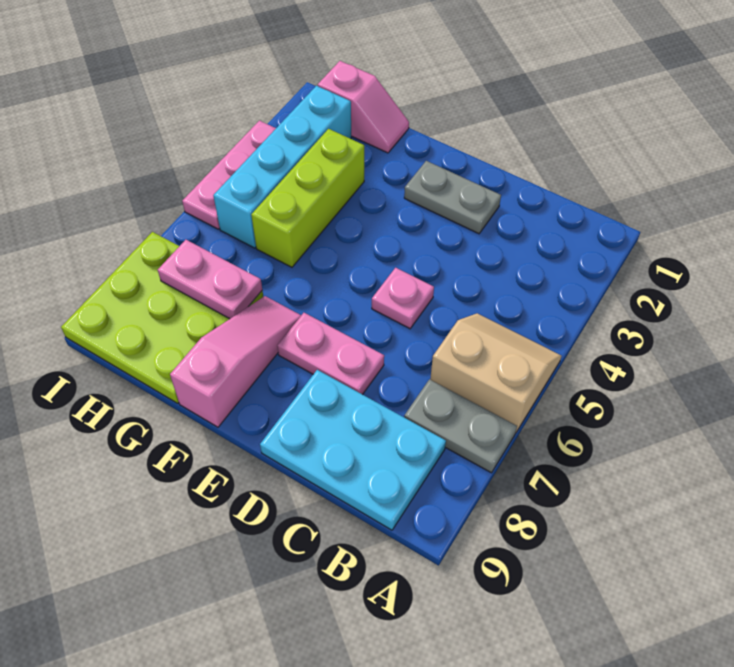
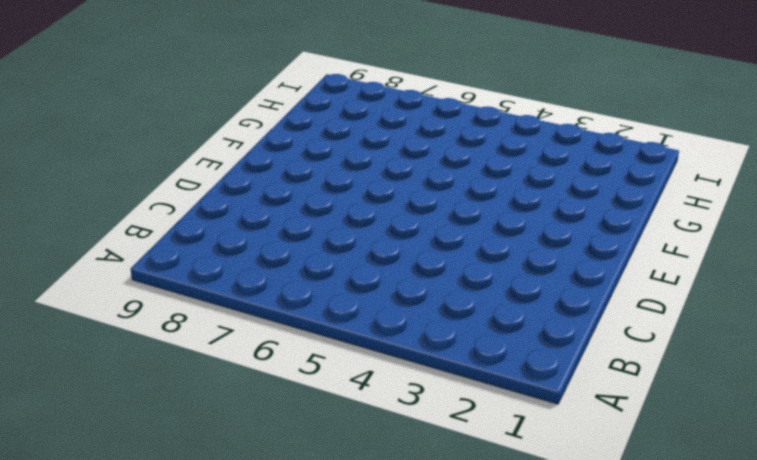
none -> tan slope A5:B6 level 1 top 6
none -> grey plate A7:B7 level 1
none -> cyan plate B8:D9 level 1

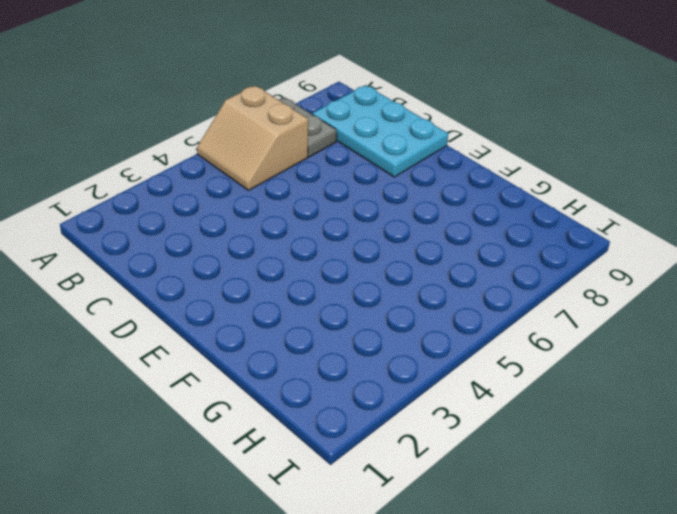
none -> grey plate D2:E2 level 1
none -> pink plate D5 level 1
none -> pink plate D7:E7 level 1

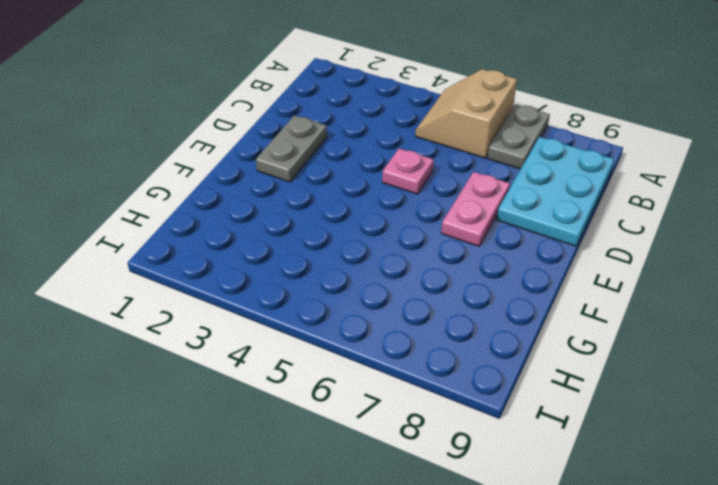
none -> pink slope F7:F9 level 1 top 9
none -> pink slope G1:H1 level 1 top H
none -> lime brick G3:G5 level 1

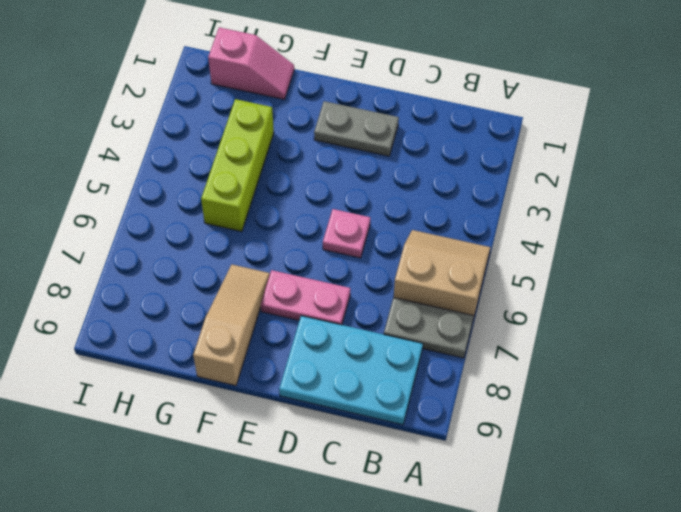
tan slope F7:F9 level 1 top 9 -> pink slope F7:F9 level 1 top 9
none -> lime plate G7:I9 level 1
none -> cyan brick H2:H5 level 1
none -> pink plate I3:I5 level 1

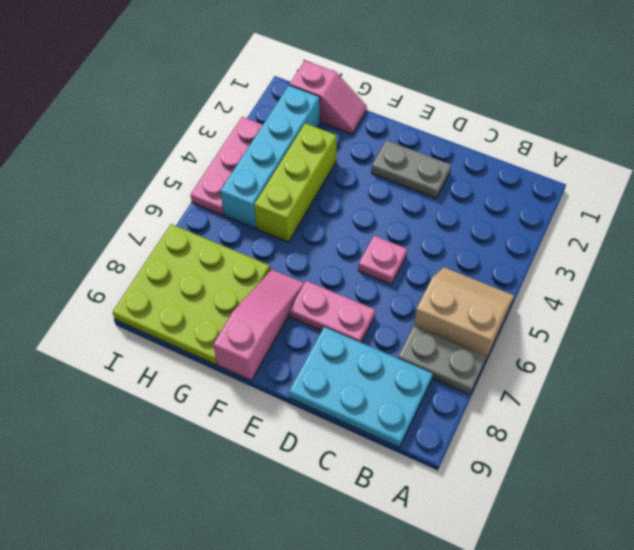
none -> pink plate G7:H7 level 2

